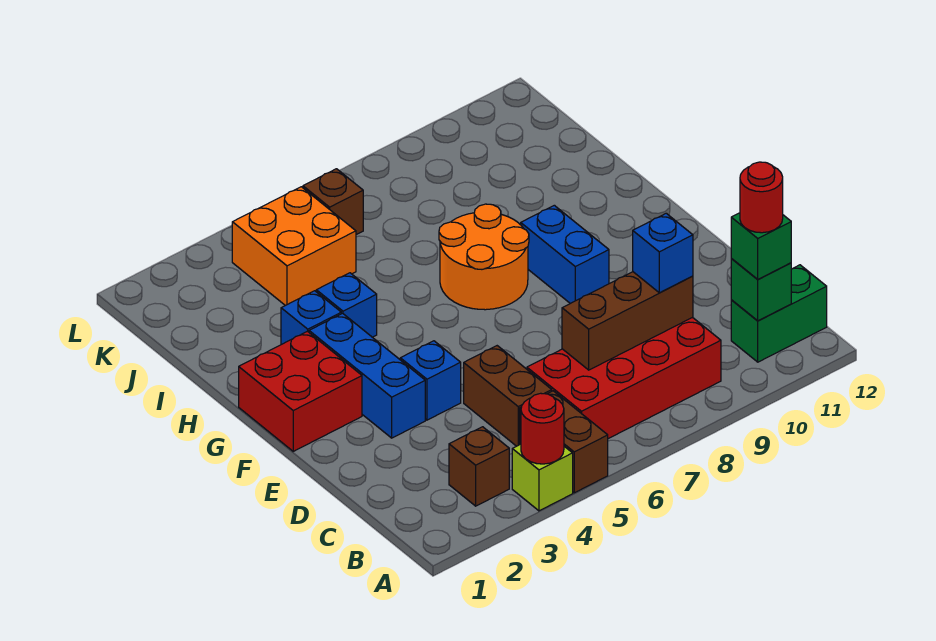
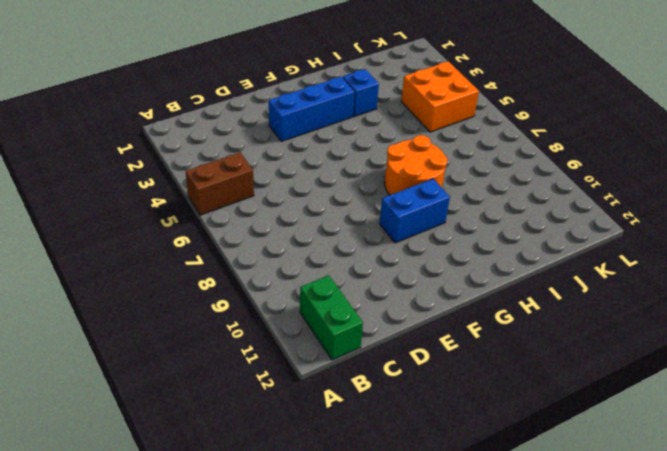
none -> lime brick A4 level 1
none -> brown brick B3 level 1
none -> red brick B6:C9 level 1

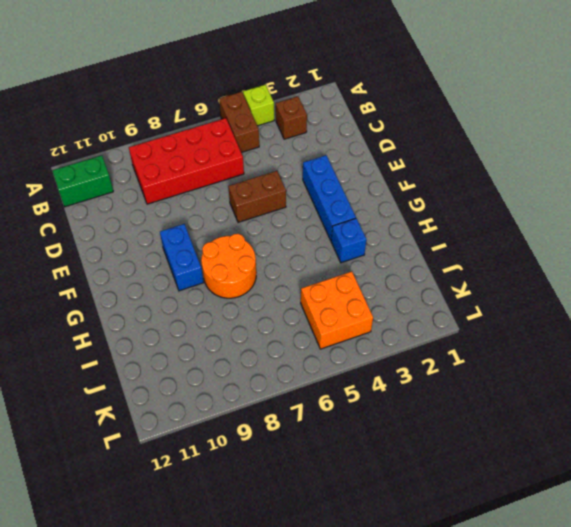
brown brick E5:E6 level 1 -> brown brick C5:D5 level 1
none -> blue brick E4 level 1
none -> red brick F1:G2 level 1
none -> blue brick H4 level 1

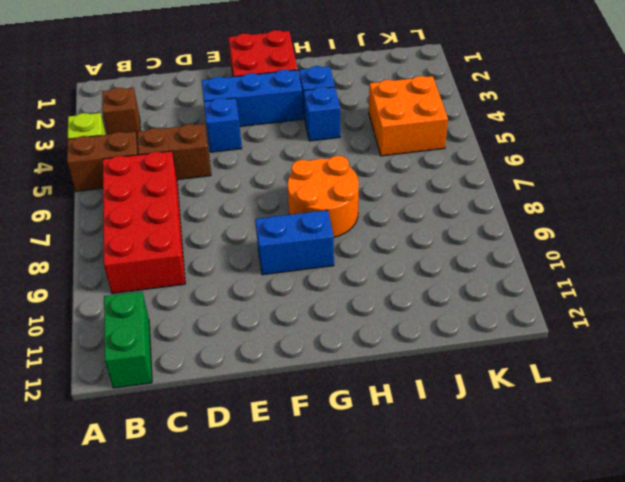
none -> brown brick K6 level 1
none -> red round brick A4 level 2
none -> green brick B11 level 2

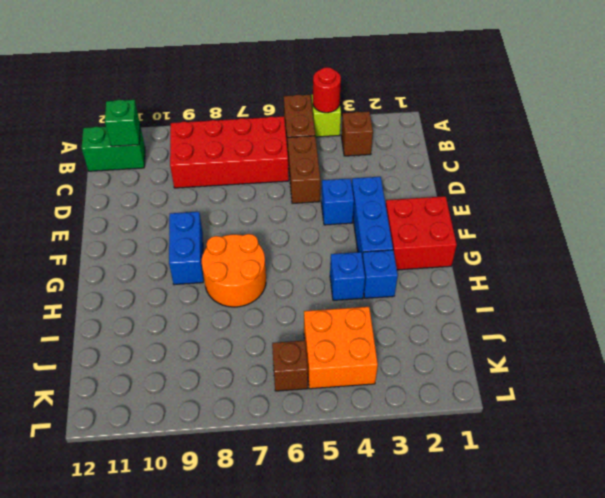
none -> brown brick C7:C9 level 2
none -> green brick B11 level 3
none -> blue brick C9 level 3

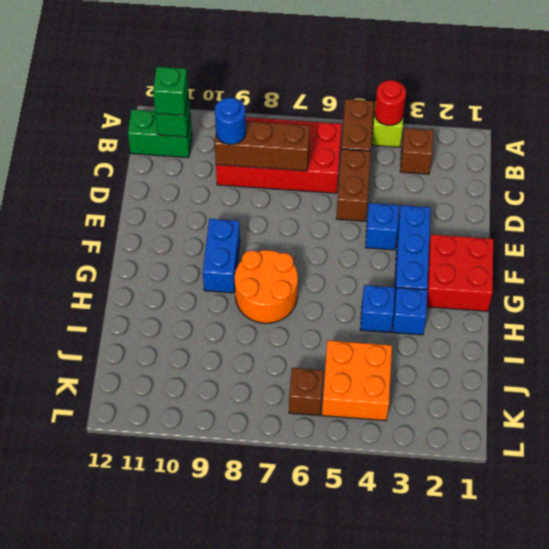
blue round brick C9 level 3 -> blue brick C9 level 3
none -> red round brick B11 level 4

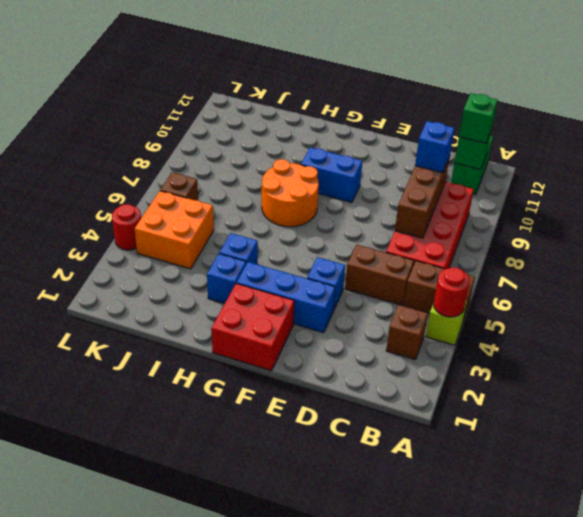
red round brick L4 level 1 -> red round brick B11 level 4

